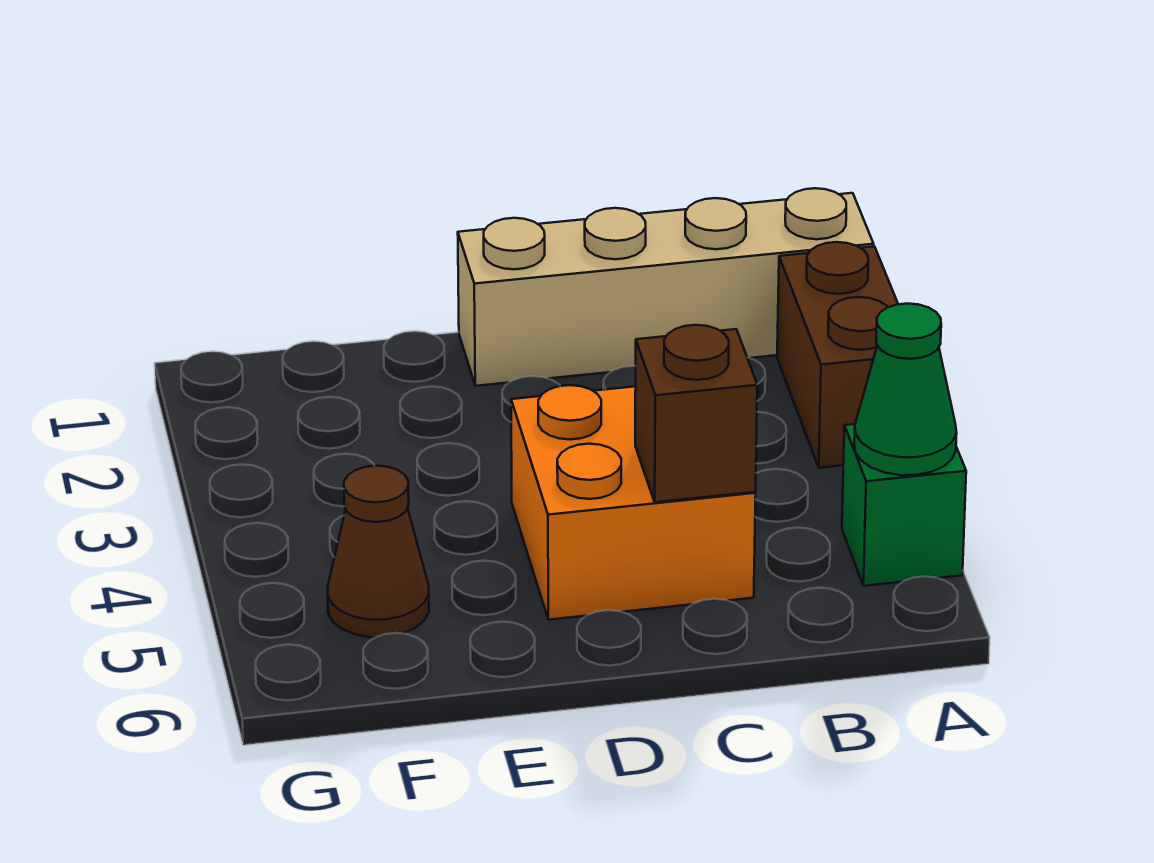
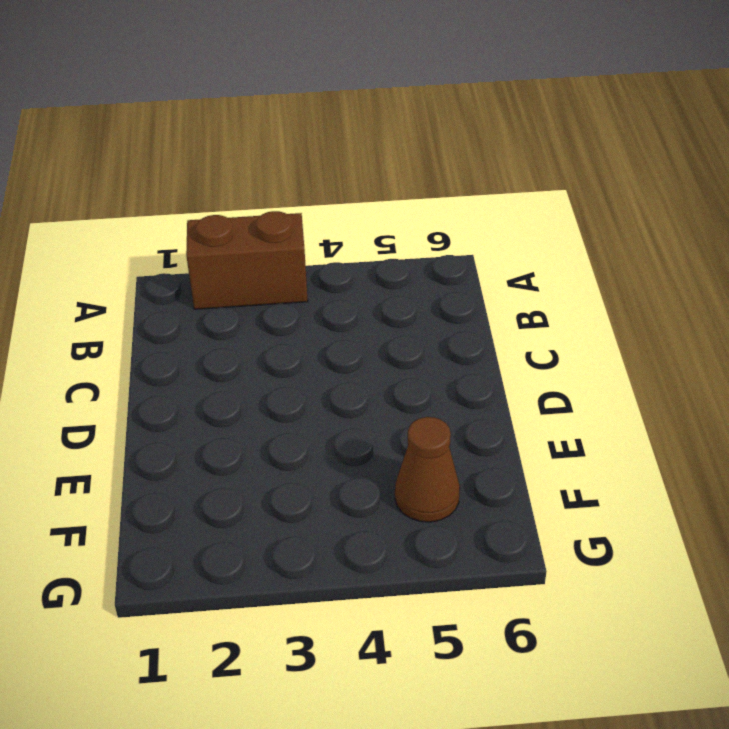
none -> tan brick A1:D1 level 1
none -> green brick A5 level 1

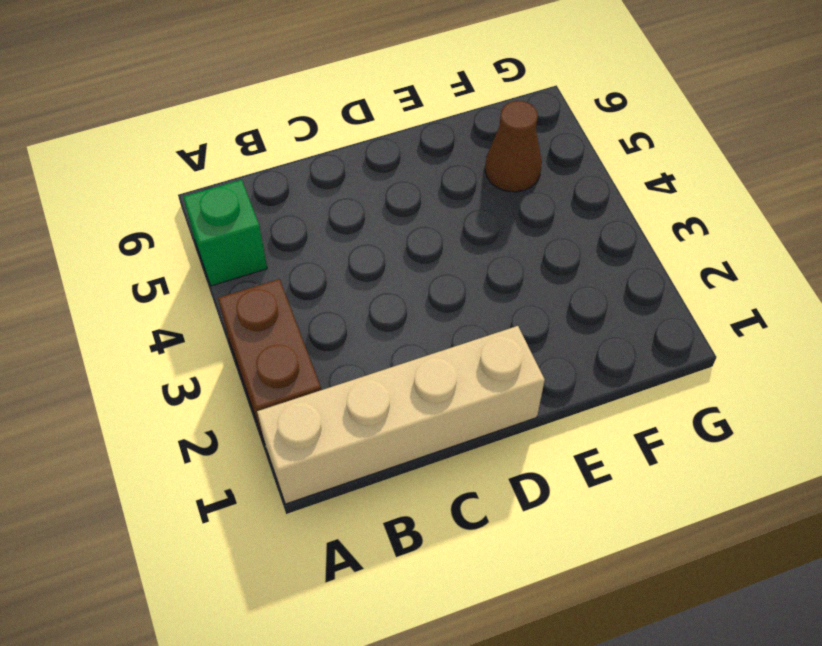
none -> orange brick C4:D5 level 1
none -> green cone A5 level 2

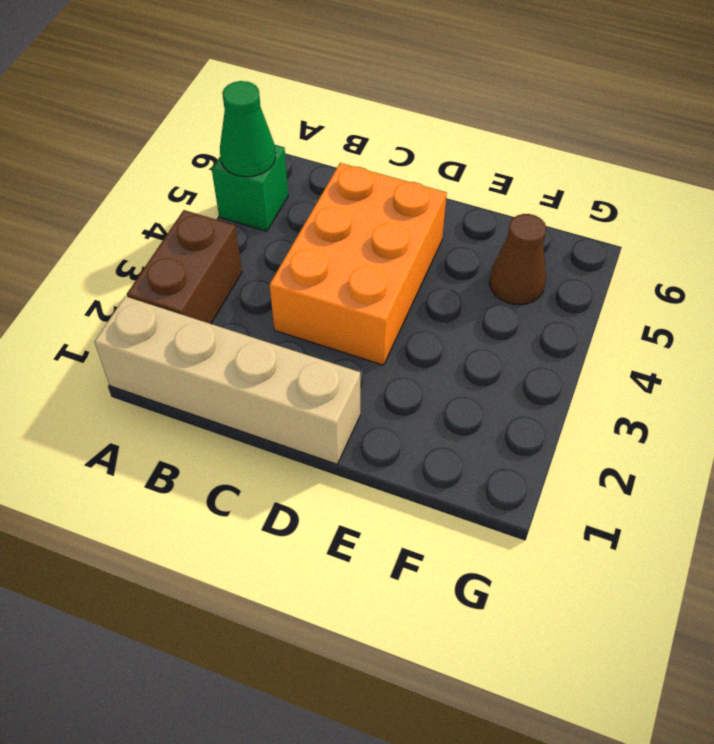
orange brick C3:D5 level 1 -> orange brick C4:D5 level 1
none -> brown brick C5 level 2

